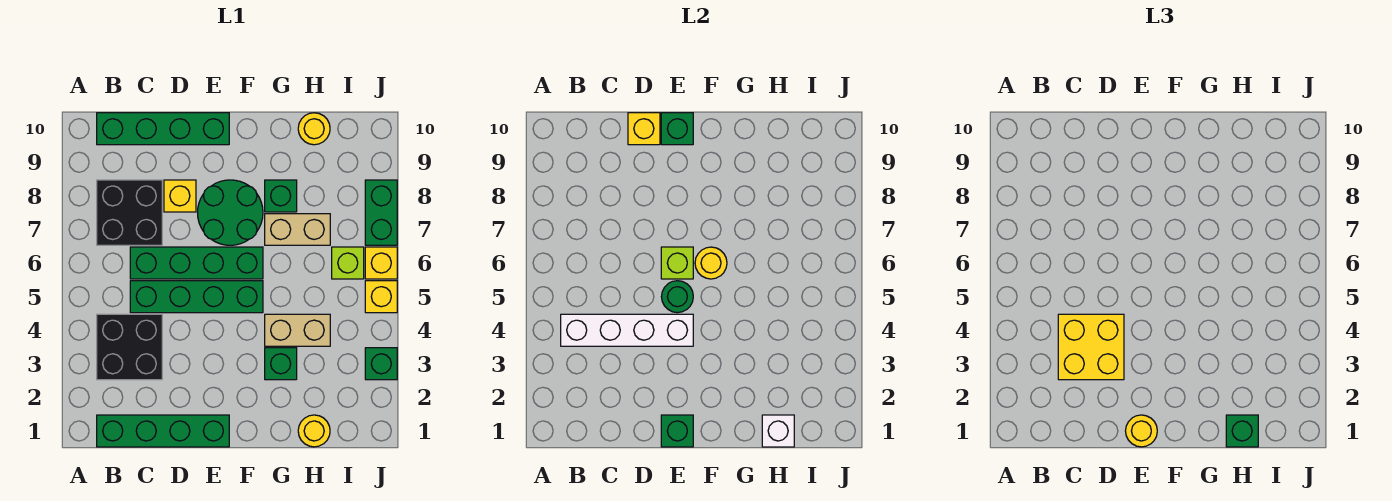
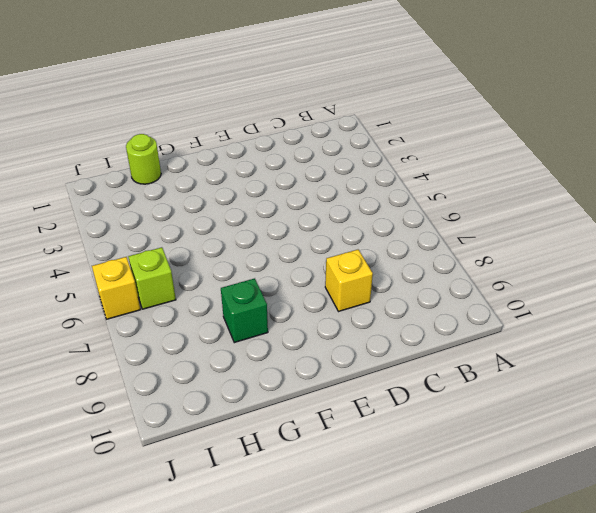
lime round brick H1 level 1 -> yellow round brick H1 level 1
none -> green brick B1:E1 level 1
none -> black brick B3:C4 level 1
none -> black brick B7:C8 level 1
none -> green brick B10:E10 level 1

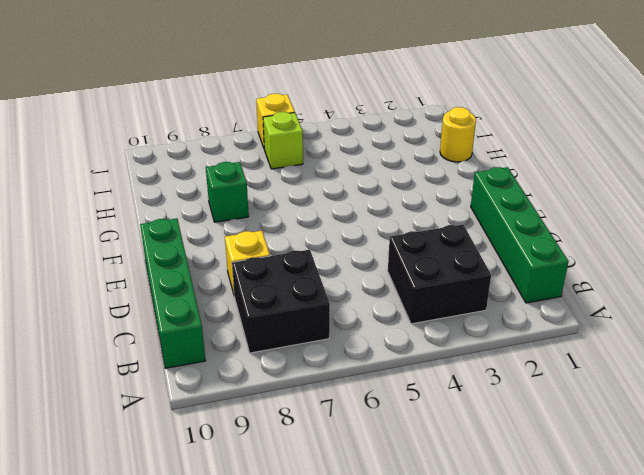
none -> green brick C5:F5 level 1
none -> green brick C6:F6 level 1
none -> green round brick E7:F8 level 1
none -> green brick G3 level 1

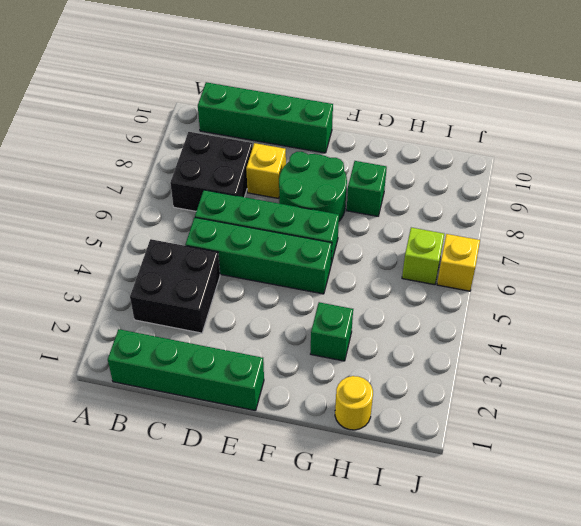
none -> tan brick G4:H4 level 1
none -> tan brick G7:H7 level 1
none -> yellow round brick H10 level 1
none -> green brick J3 level 1

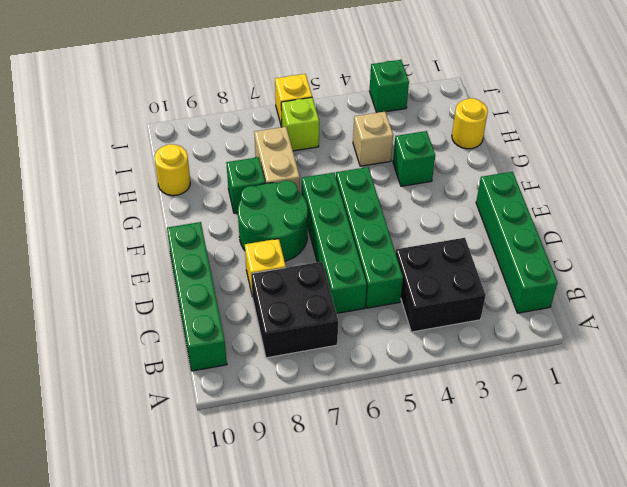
tan brick H4 level 1 -> tan brick G4:H4 level 1
none -> yellow brick J5 level 1
none -> green brick J7:J8 level 1
none -> white brick B4:E4 level 2
none -> yellow brick D10 level 2

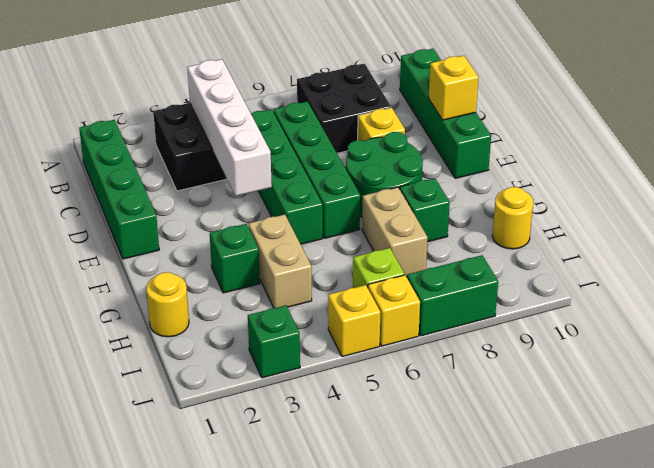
none -> green brick E1 level 2
none -> green round brick E5 level 2
none -> lime brick E6 level 2
none -> green brick E10 level 2

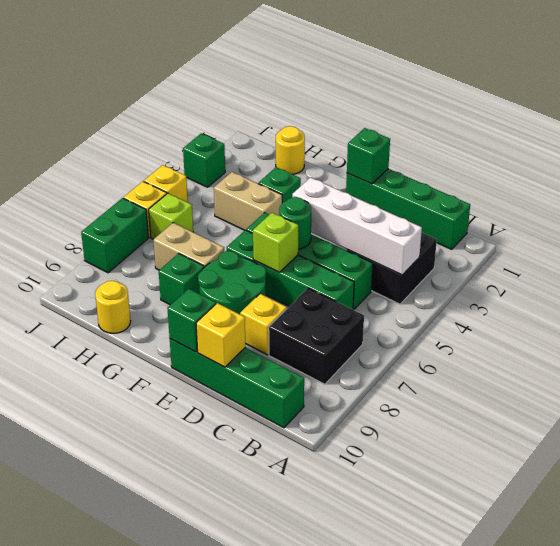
none -> yellow round brick F6 level 2
none -> white brick H1 level 2
none -> yellow brick C3:D4 level 3
none -> yellow round brick E1 level 3

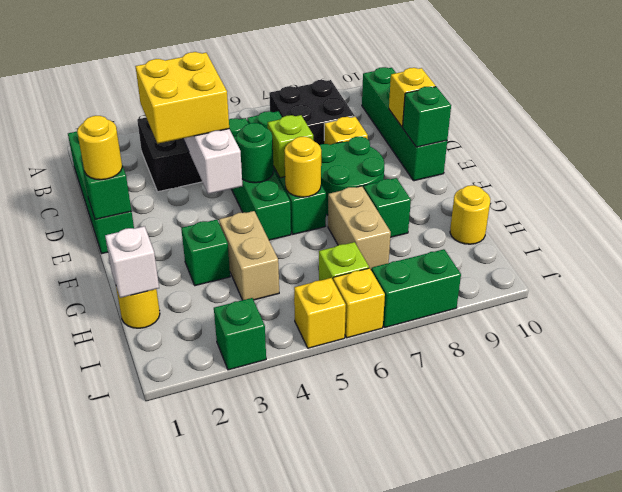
none -> green brick H1 level 3

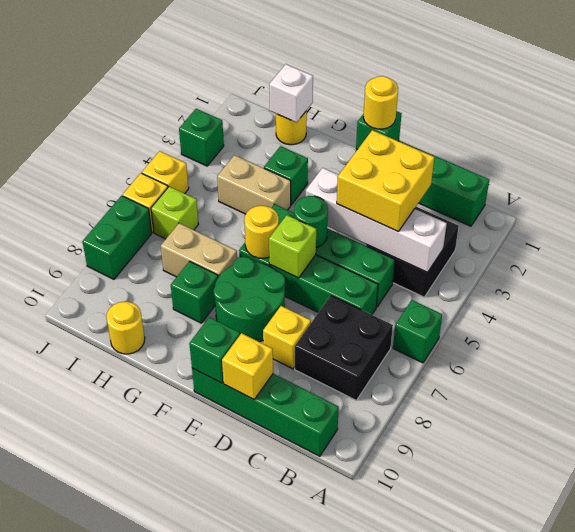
green brick A6 level 1 -> green brick H1 level 3

